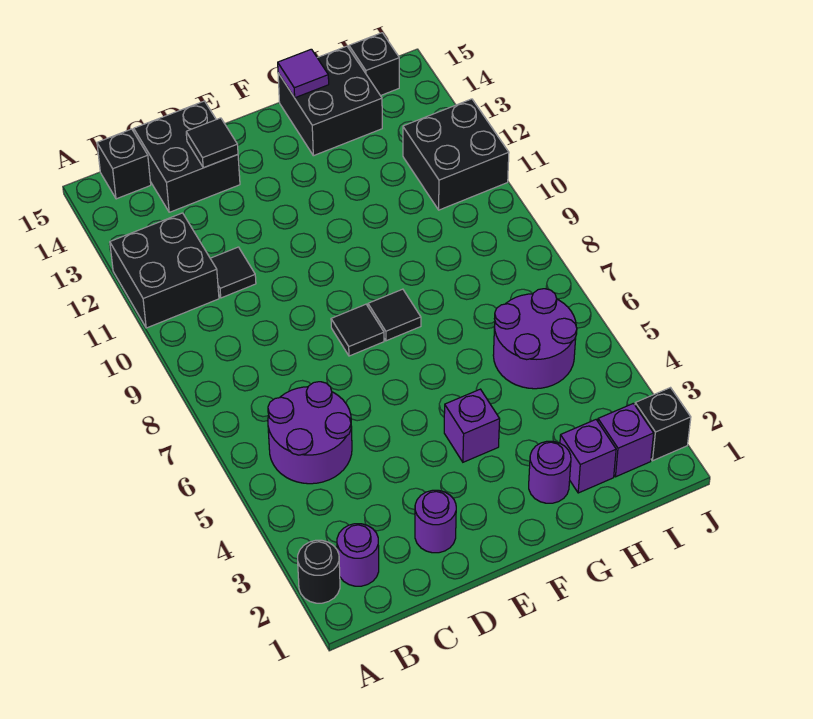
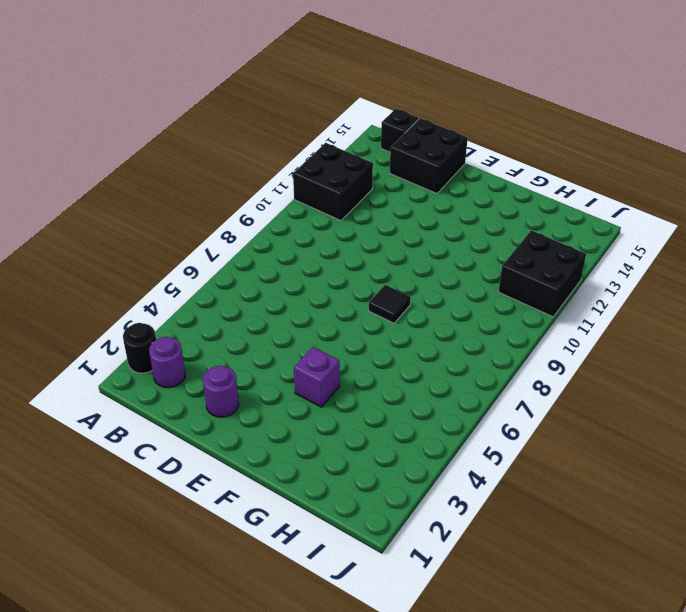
none -> purple round brick B5:C6 level 1
none -> black tile C11 level 1
none -> black tile E8 level 1

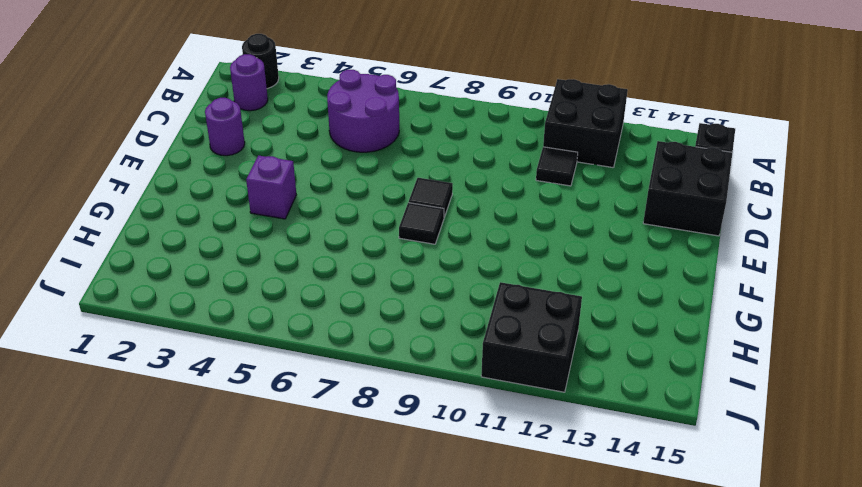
none -> purple round brick G2 level 1
none -> black brick G14:H15 level 1
none -> purple brick H2 level 1

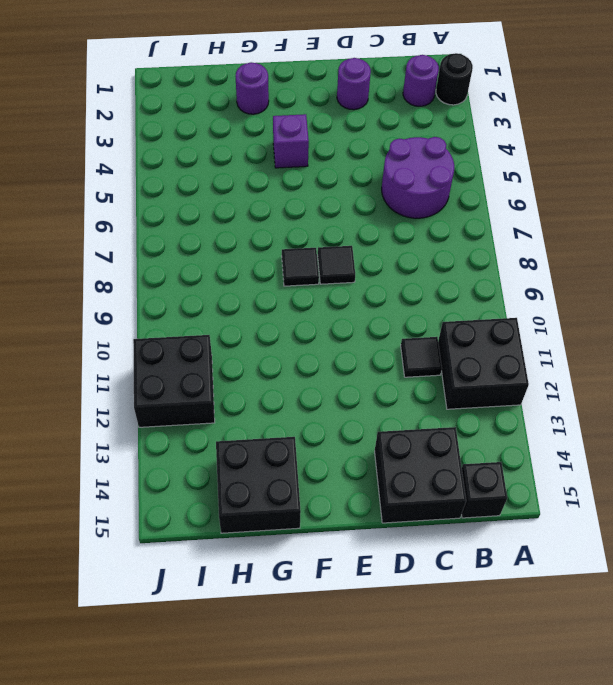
none -> purple brick H2 level 1
none -> purple round brick H5:I6 level 1
none -> purple brick I2 level 1

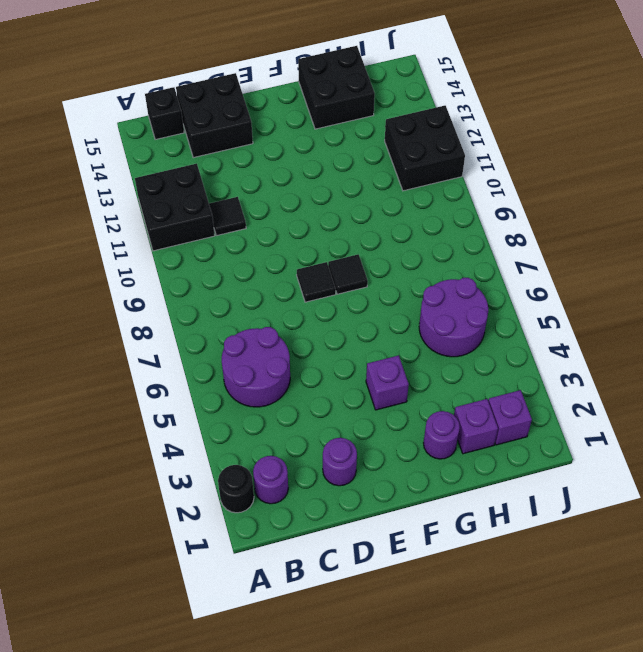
none -> black brick I15 level 1
none -> black brick J2 level 1
none -> black tile D14 level 2

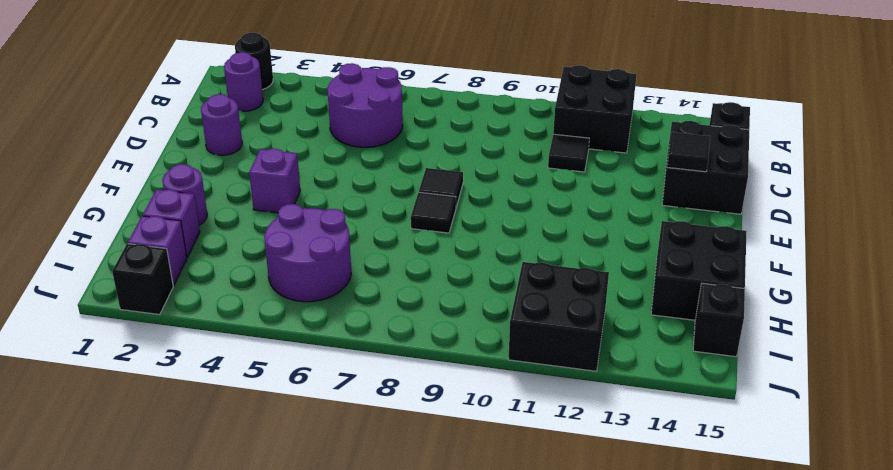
none -> purple tile G15 level 2

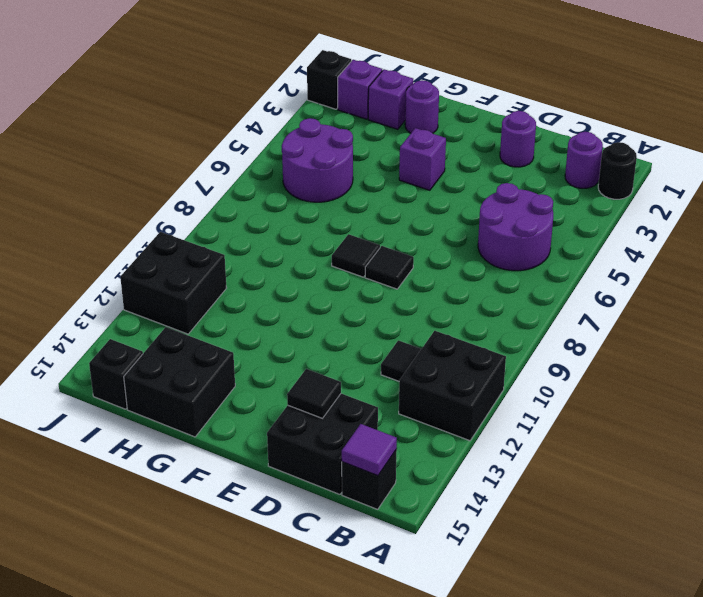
purple tile B15 level 2 -> purple tile G15 level 2

